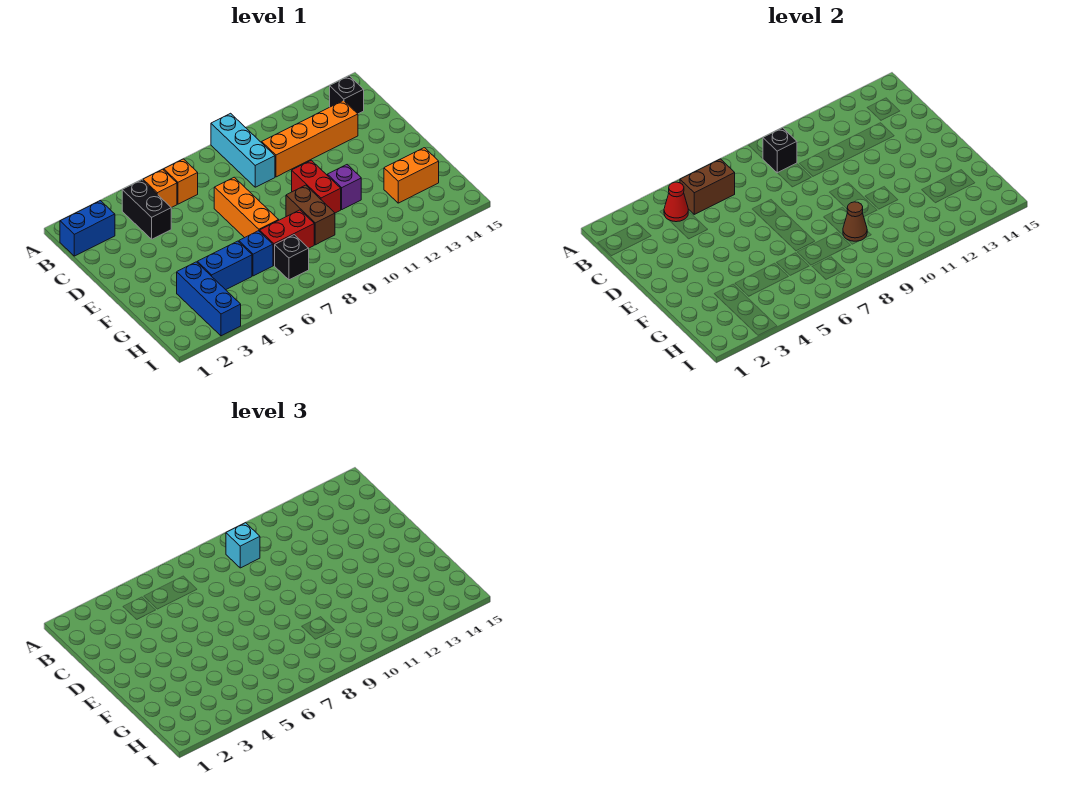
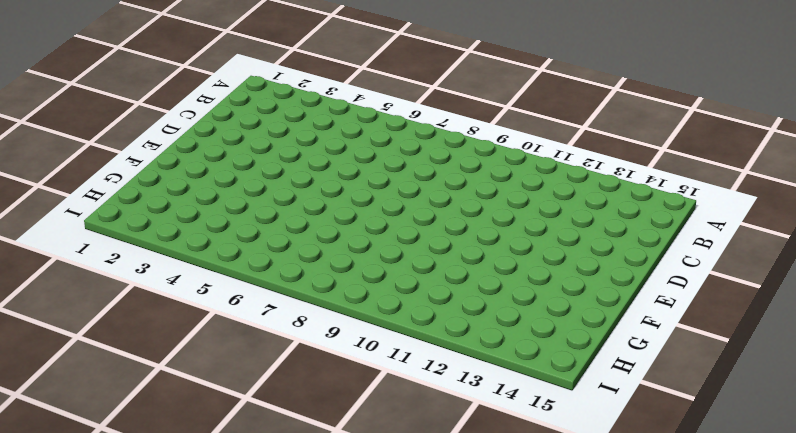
none -> cyan brick A9:C9 level 1
none -> blue brick B1:B2 level 1
none -> black brick B4:C4 level 1

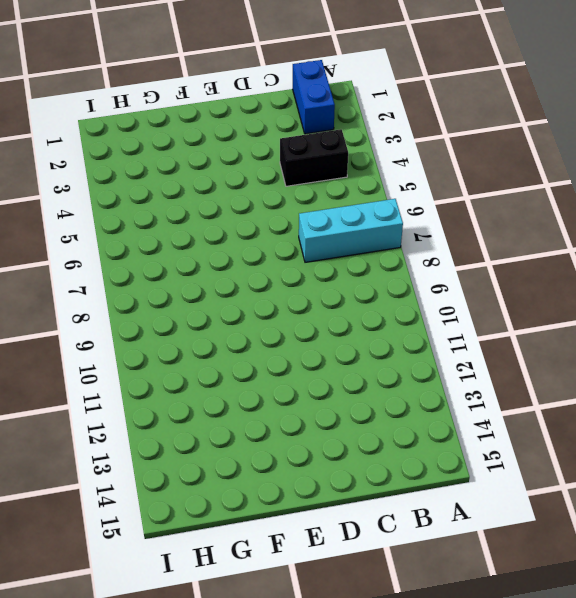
cyan brick A7:C7 level 1 -> cyan brick A9:C9 level 1
none -> orange brick B5 level 1
none -> orange brick B6 level 1
none -> black brick B14 level 1

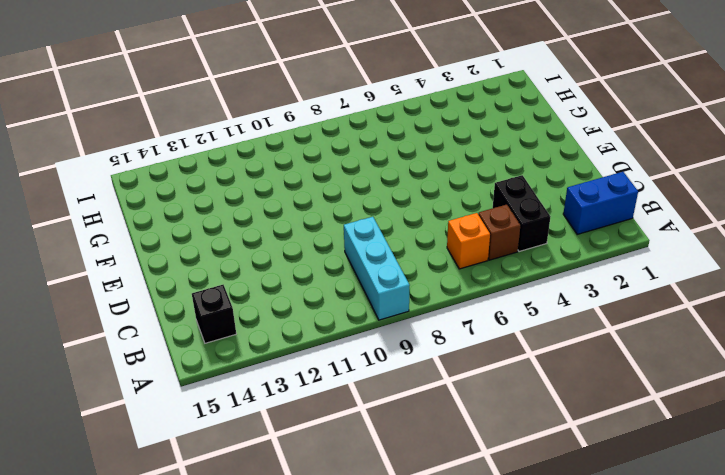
brown brick B5 level 1 -> orange brick B5 level 1
none -> orange brick C10:C13 level 1
none -> orange brick D7:F7 level 1
none -> red brick E10:F10 level 1

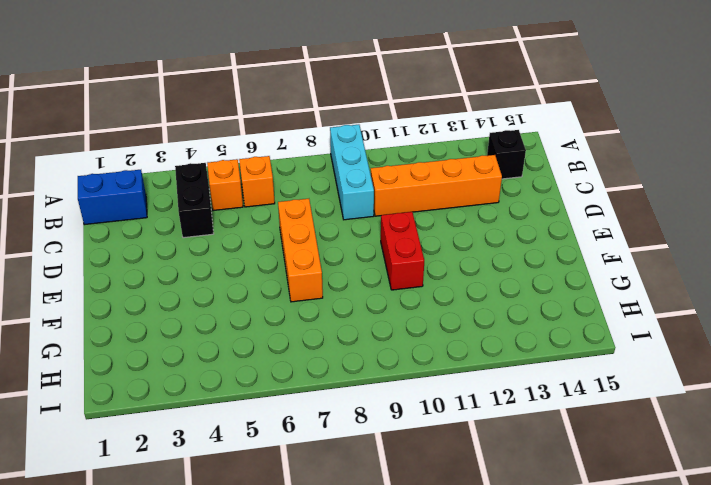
none -> brown brick F9:G9 level 1
none -> purple brick F11 level 1
none -> blue brick G3:I3 level 1

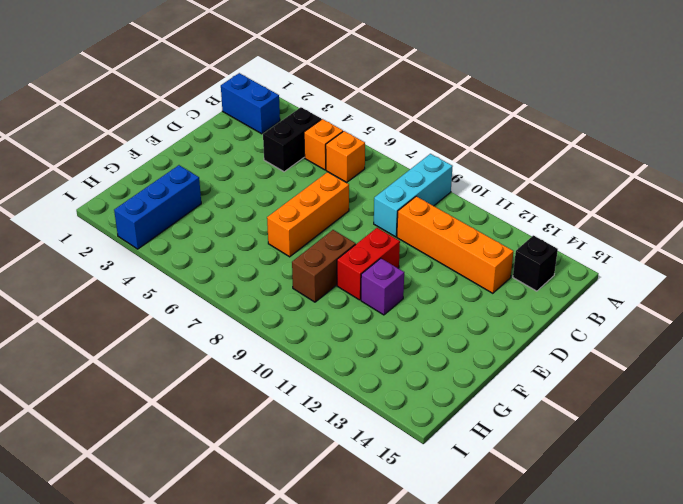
none -> blue brick G4:G5 level 1
none -> blue brick G6 level 1
none -> red brick G7:G8 level 1

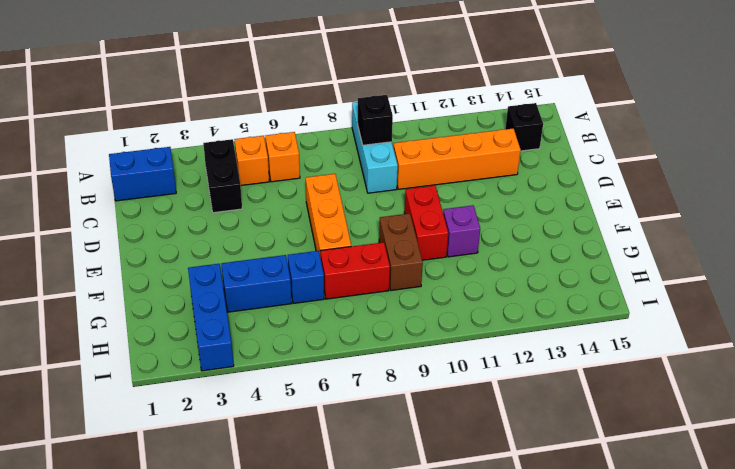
none -> orange brick G13:G14 level 1
none -> black brick H7 level 1
none -> red cone B4 level 2

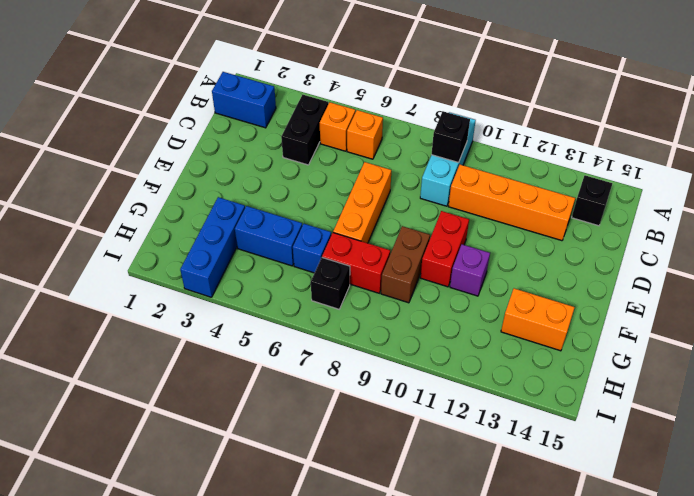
none -> red cone B4 level 2
none -> brown brick B5:B6 level 2
none -> brown cone G9 level 2

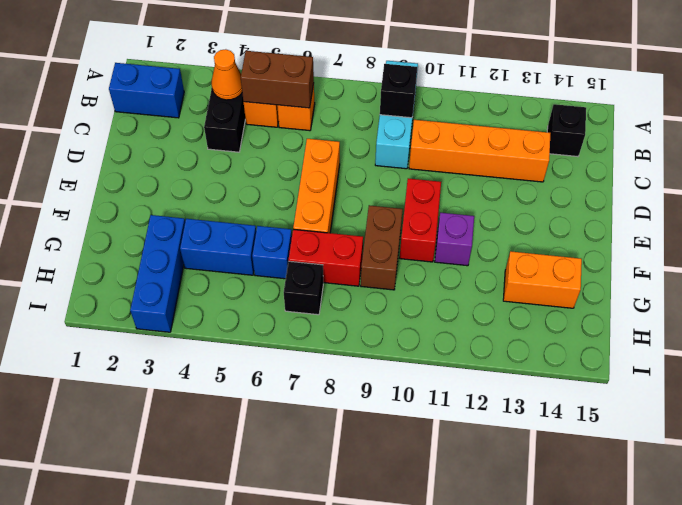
orange cone B4 level 2 -> red cone B4 level 2
none -> brown cone G9 level 2
none -> cyan brick B9 level 3

